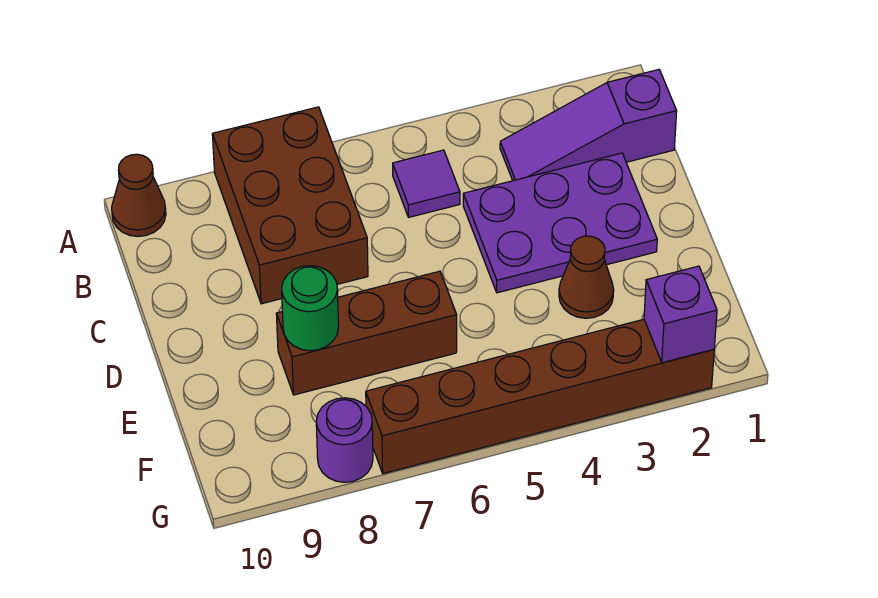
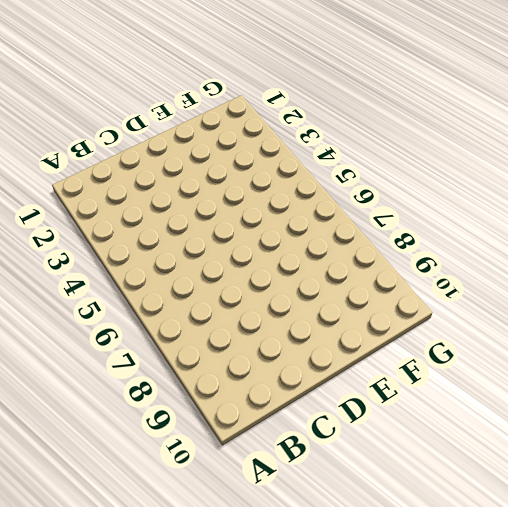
none -> brown brick A7:C8 level 1
none -> brown cone A10 level 1

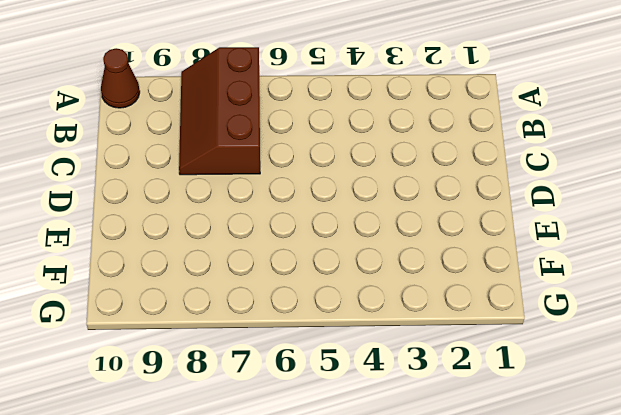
brown slope A7:C8 level 1 top 7 -> brown brick A7:C8 level 1
none -> purple slope B1:B3 level 1 top 1
none -> purple tile B5 level 1

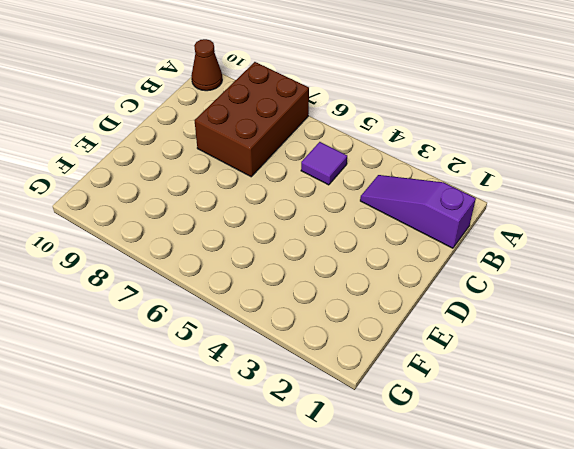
none -> purple plate C2:D4 level 1
none -> brown cone E3 level 1

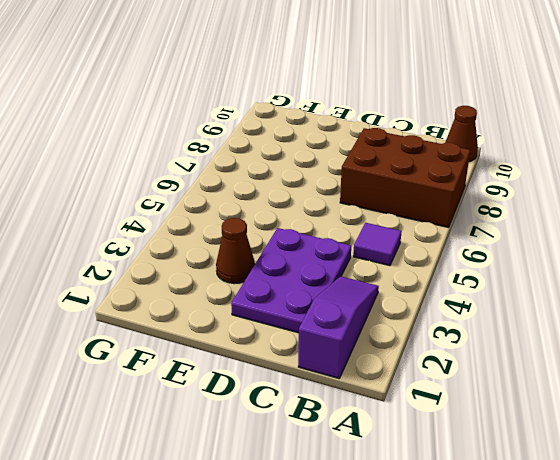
none -> brown brick E6:E8 level 1
none -> brown brick G2:G7 level 1

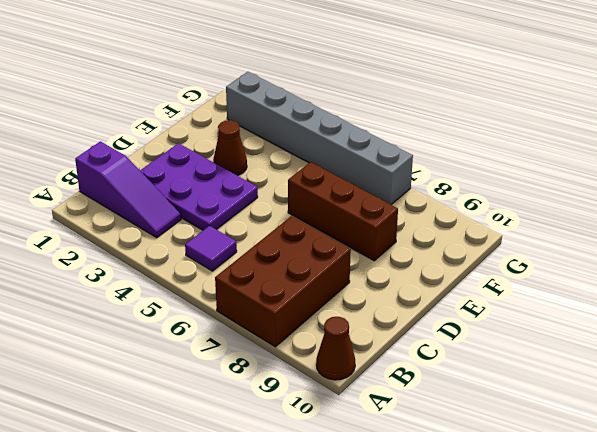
grey brick G2:G7 level 1 -> brown brick G2:G7 level 1
none -> purple round brick G8 level 1
none -> green round brick E8 level 2

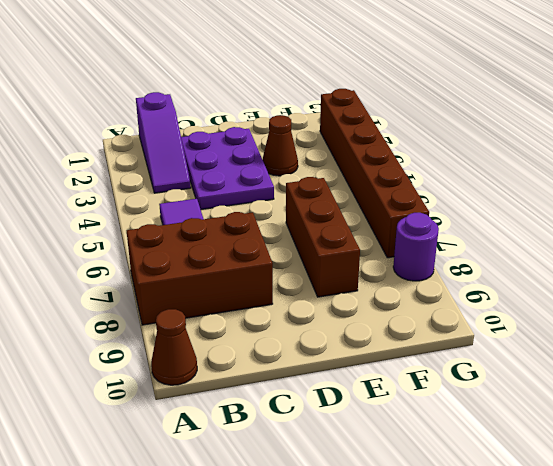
none -> green round brick E8 level 2
none -> purple brick G2 level 2

